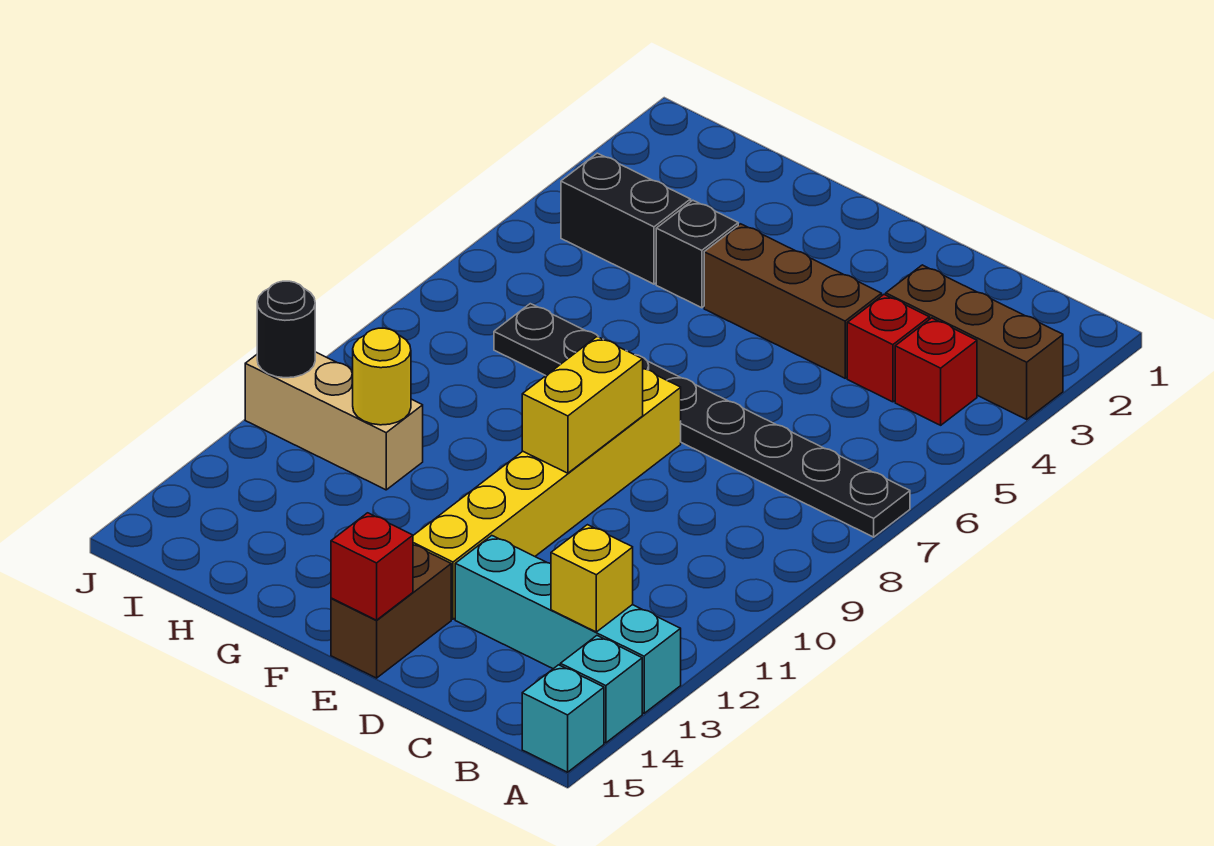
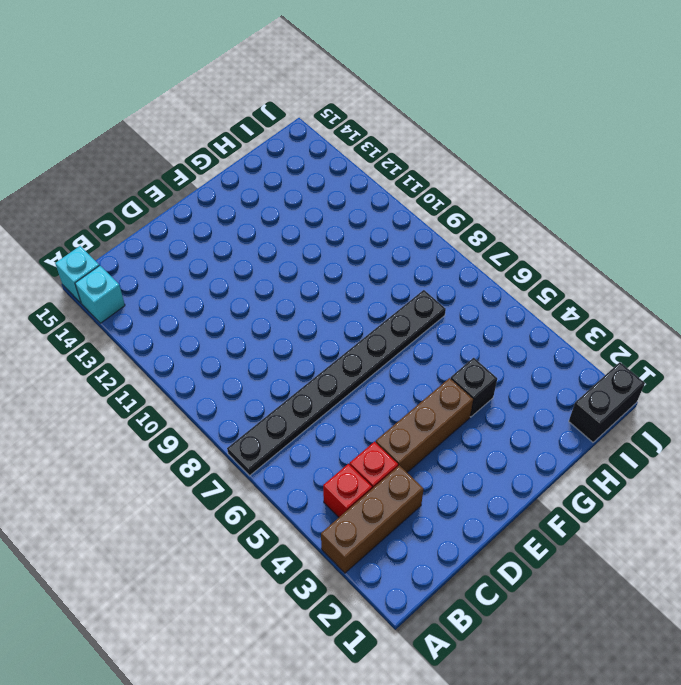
black brick I1:J1 level 1 -> black brick H4:I4 level 1
none -> cyan brick A13:D13 level 1
none -> yellow brick E8:E13 level 1
none -> brown brick E14:E15 level 1

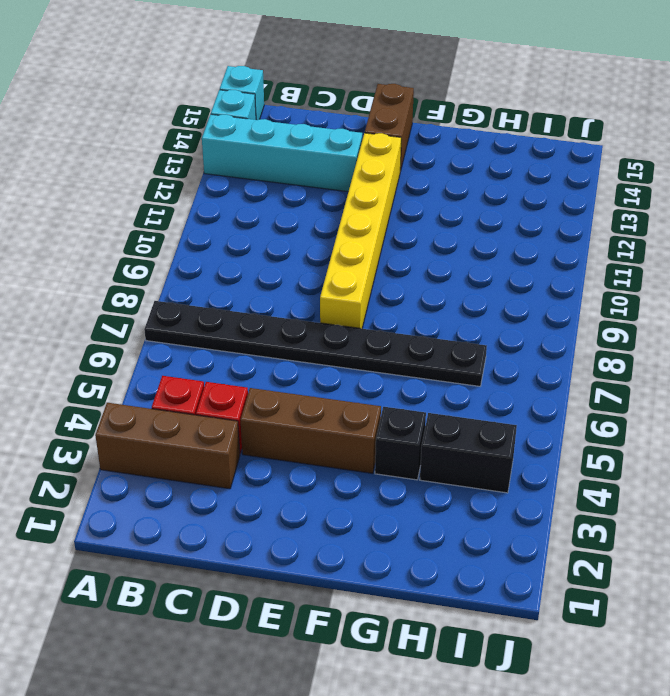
none -> tan brick H11:J11 level 1
none -> yellow brick B13 level 2
none -> yellow brick E9:E10 level 2

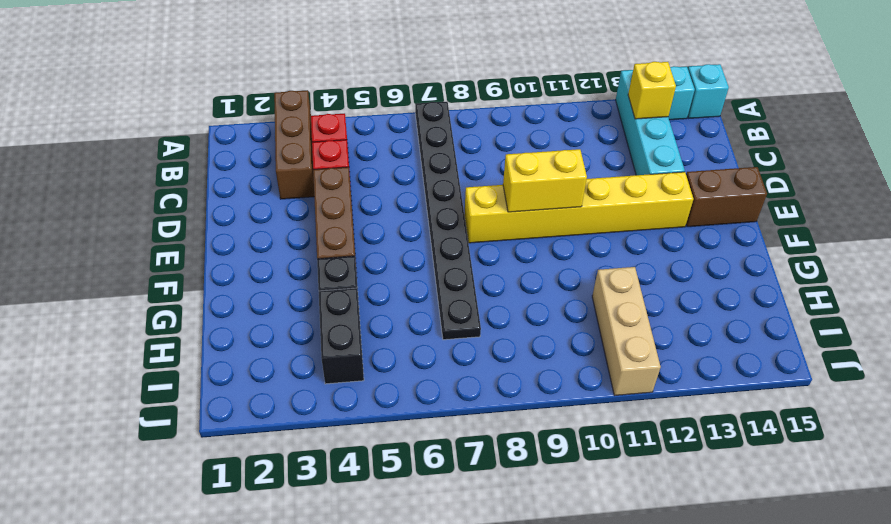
none -> red brick E15 level 2
none -> yellow round brick H11 level 2
none -> black round brick J11 level 2

